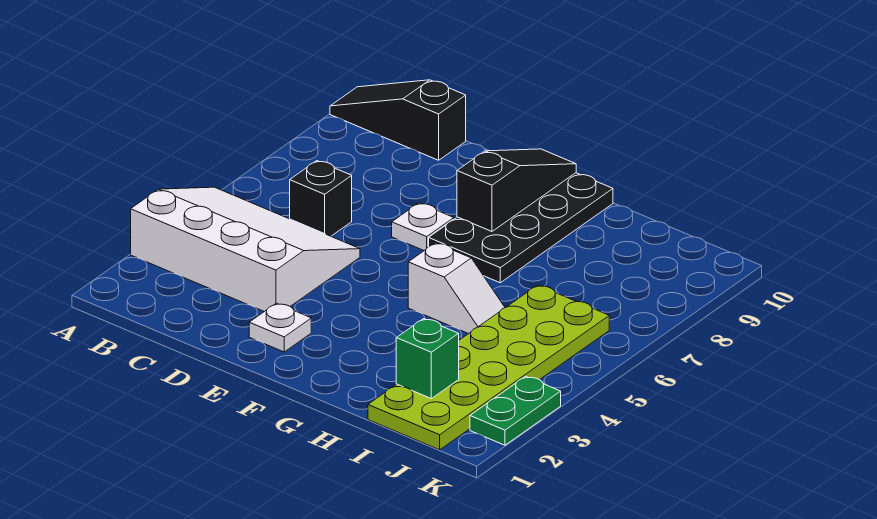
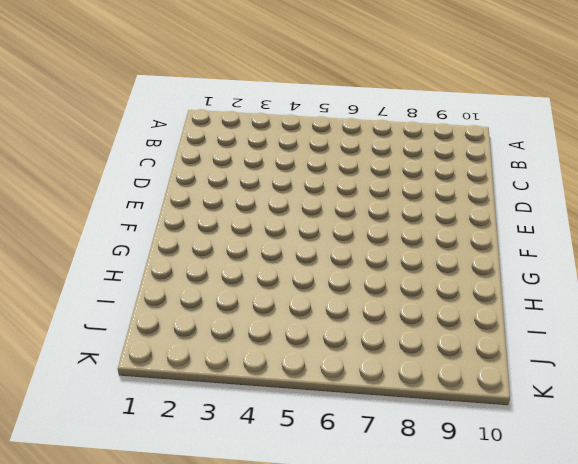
none -> white slope A3:D5 level 1 top 3
none -> black slope A10:C10 level 1 top C

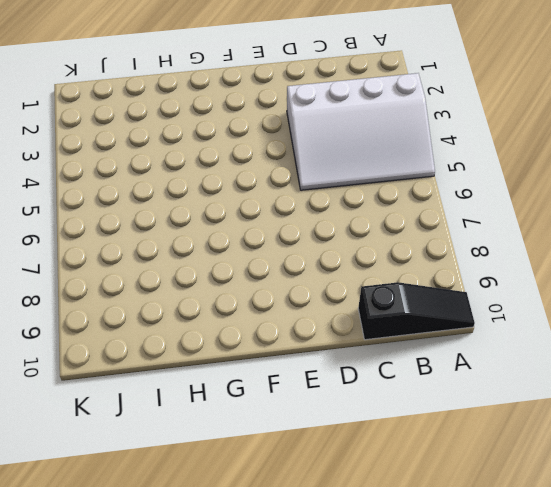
none -> black brick C6 level 1
none -> white plate E2 level 1

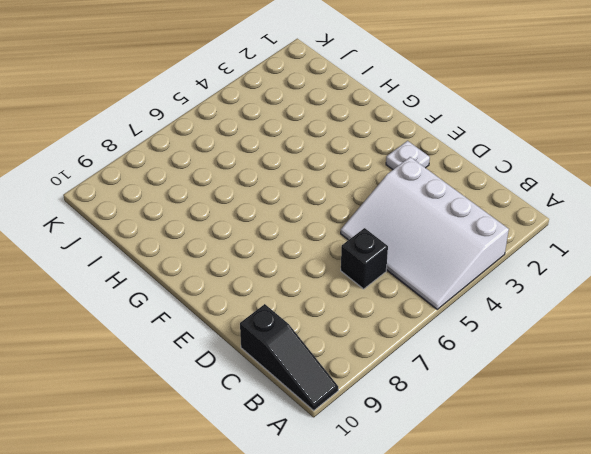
none -> white plate E7 level 1
none -> black plate F7:G10 level 1

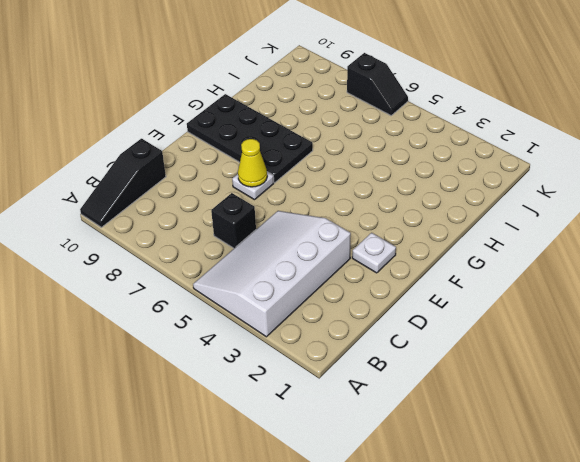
yellow cone E7 level 2 -> none
black slope K6:K7 level 1 top 7 -> none
none -> white slope G5:H5 level 1 top G
none -> lime plate I1:J6 level 1

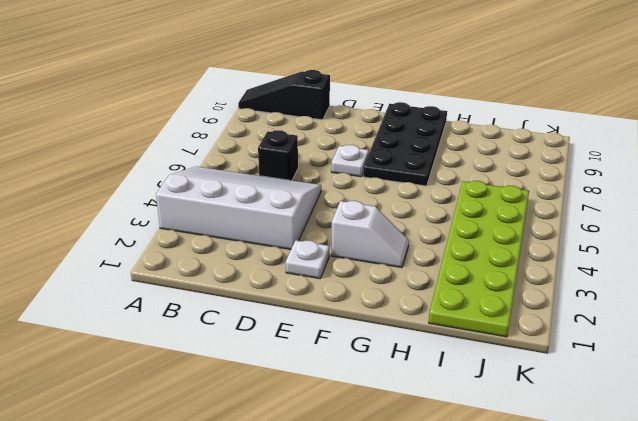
white slope F3:G3 level 1 top F -> white slope G5:H5 level 1 top G
none -> green plate K2:K3 level 1
none -> black slope F8:F10 level 2 top 8

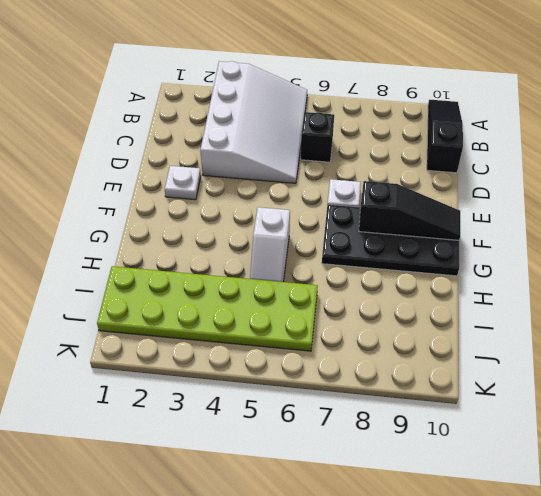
none -> green plate K2:K3 level 1
none -> green brick I2 level 2

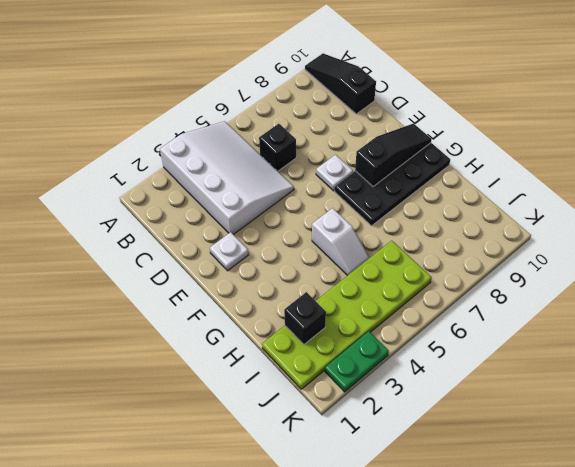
black brick I2 level 2 -> green brick I2 level 2

